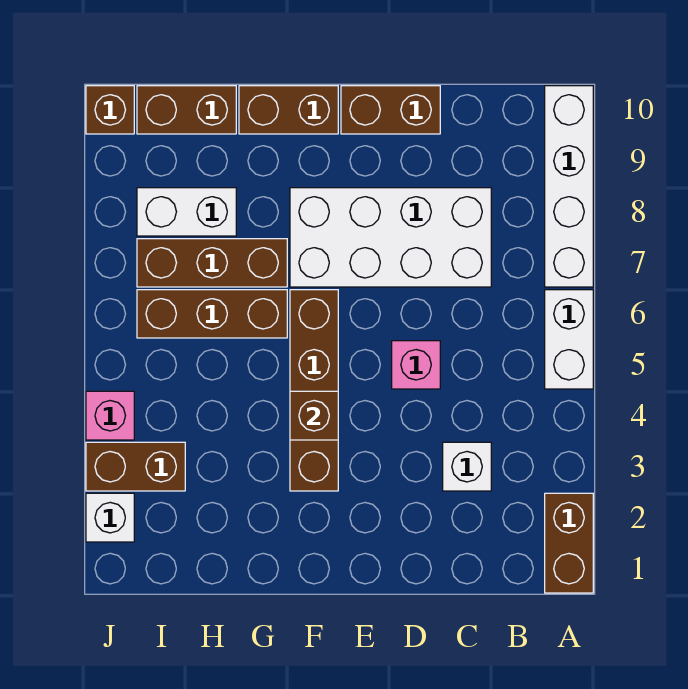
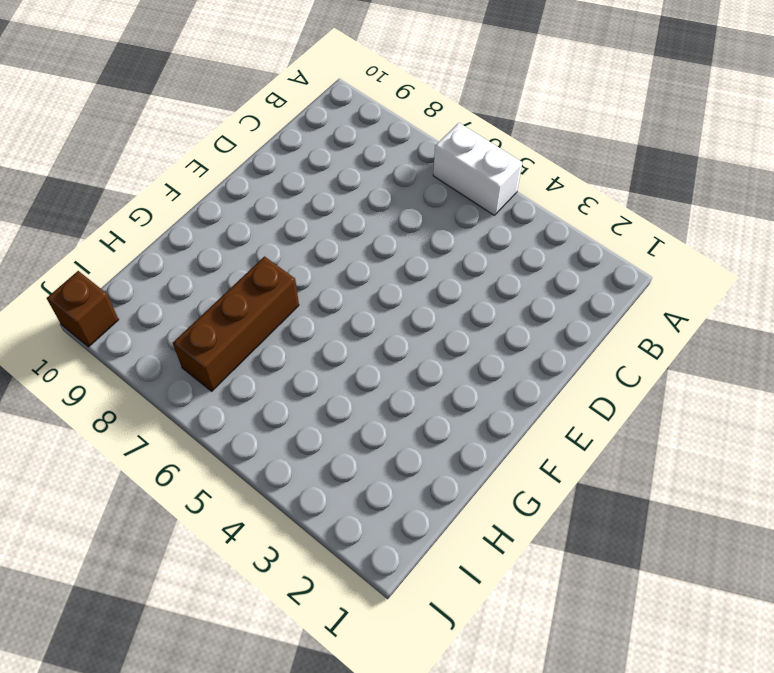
none -> brown brick A1:A2 level 1
none -> white brick A7:A10 level 1
none -> white brick C3 level 1

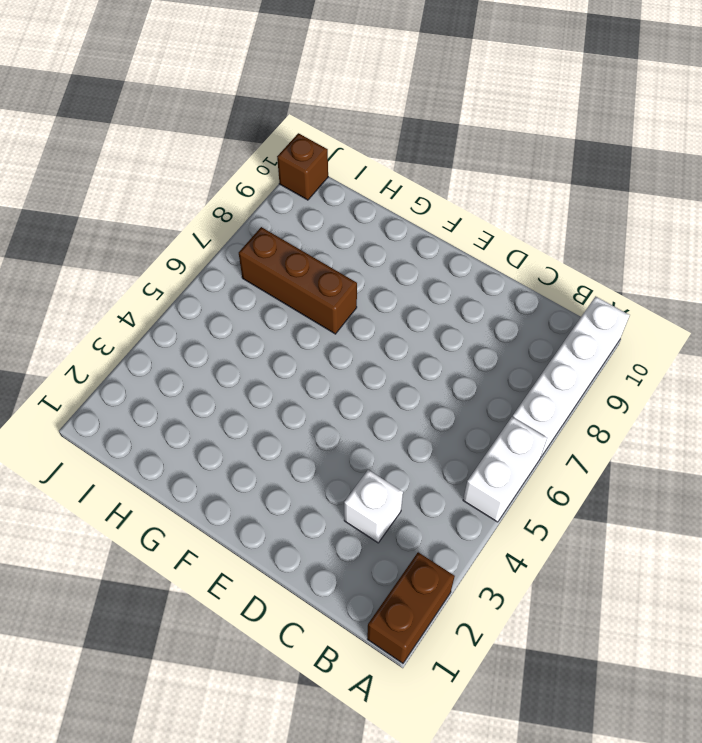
none -> white brick C7:F8 level 1
none -> pink brick D5 level 1
none -> brown brick D10:E10 level 1

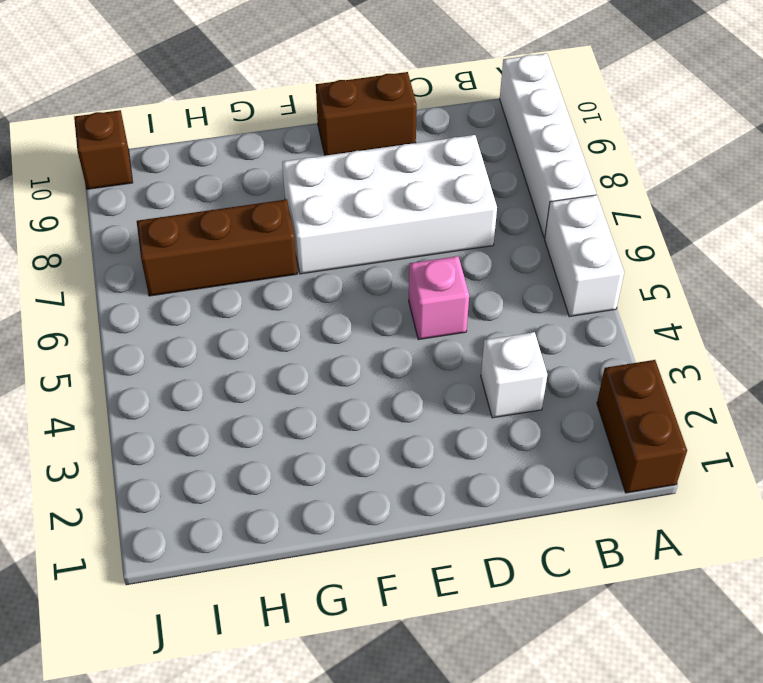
none -> brown brick F3:F6 level 1
none -> brown brick F10:G10 level 1
none -> brown brick G6:I6 level 1

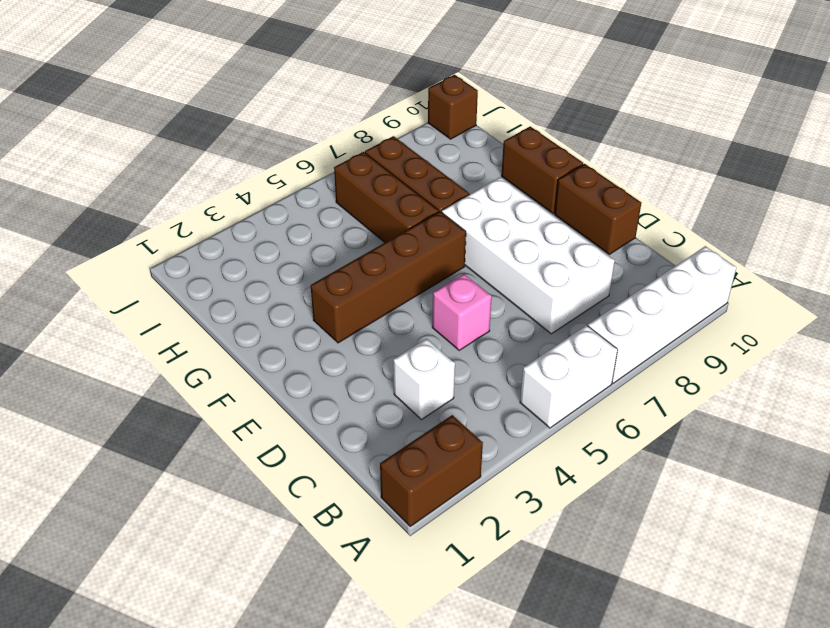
none -> white brick H8:I8 level 1
none -> brown brick H10:I10 level 1
none -> brown brick I3:J3 level 1

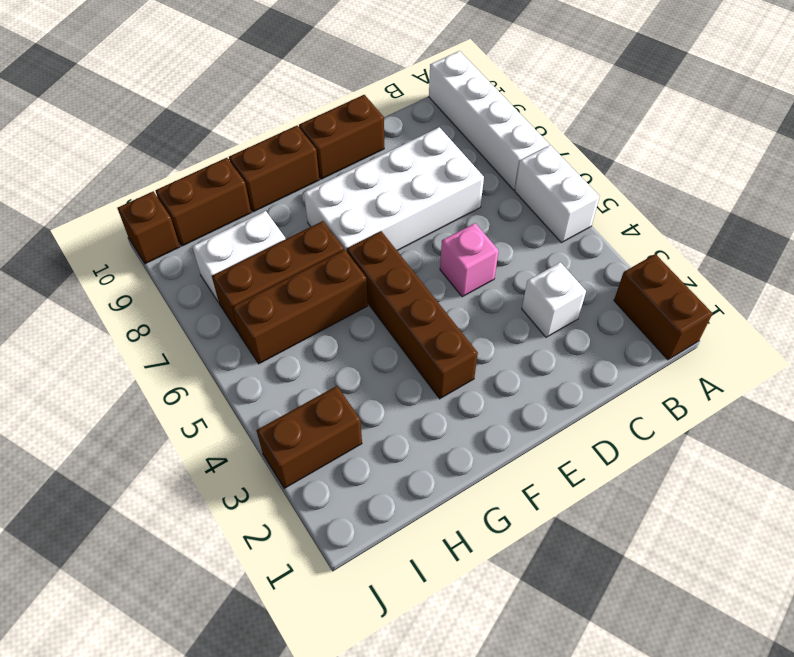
none -> white brick J2 level 1
none -> pink brick J4 level 1
none -> brown brick F4 level 2

